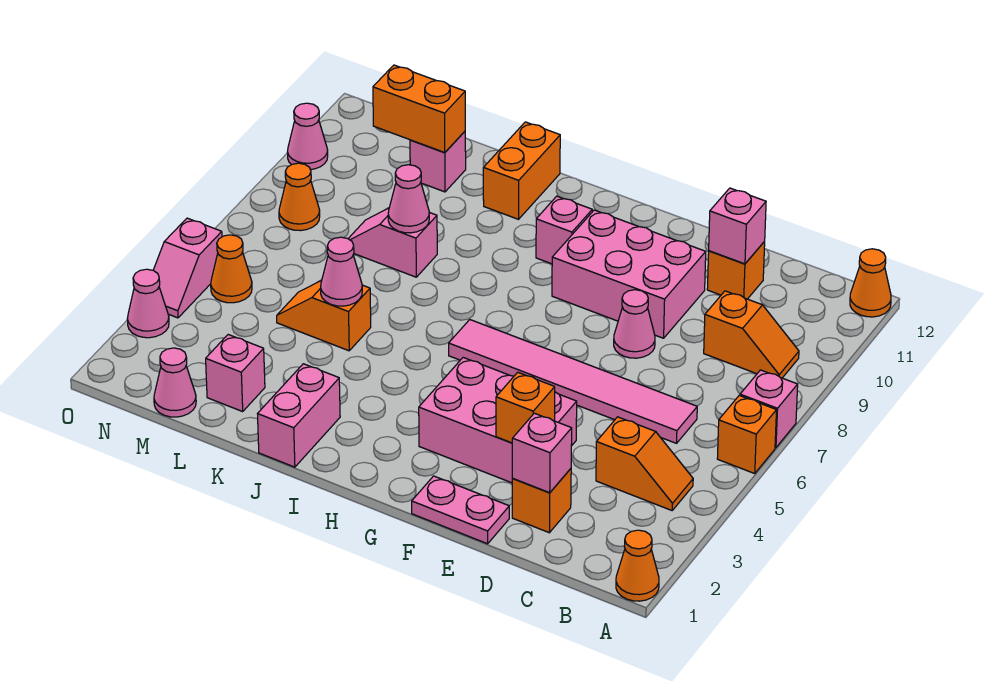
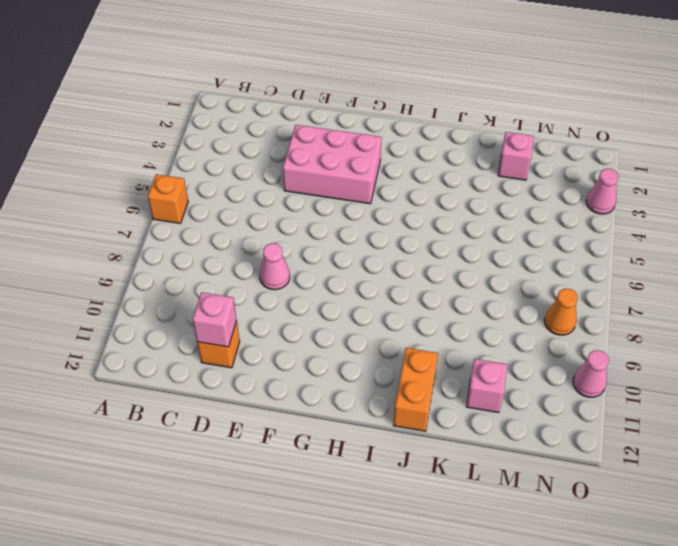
none -> orange cone A1 level 1
none -> pink brick A7 level 1
none -> orange cone A12 level 1
none -> orange slope B4:C4 level 1 top C

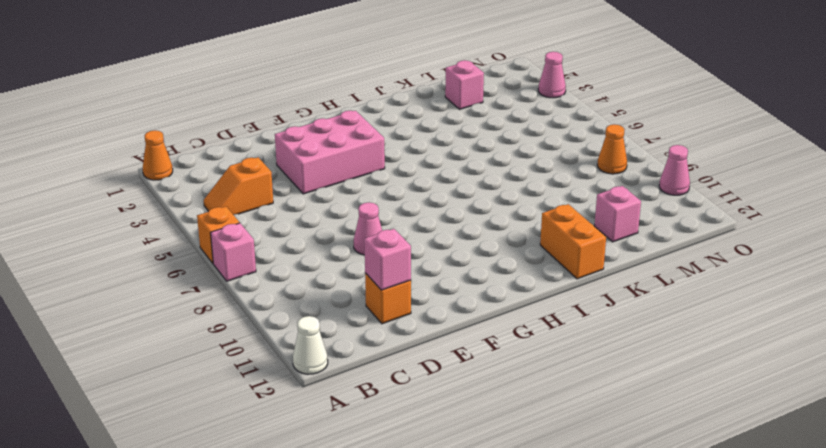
white cone A12 level 1 -> orange cone A12 level 1
none -> orange slope B9:C9 level 1 top C
none -> pink tile C6:H6 level 1
none -> orange brick D2 level 1
none -> pink plate E1:F1 level 1

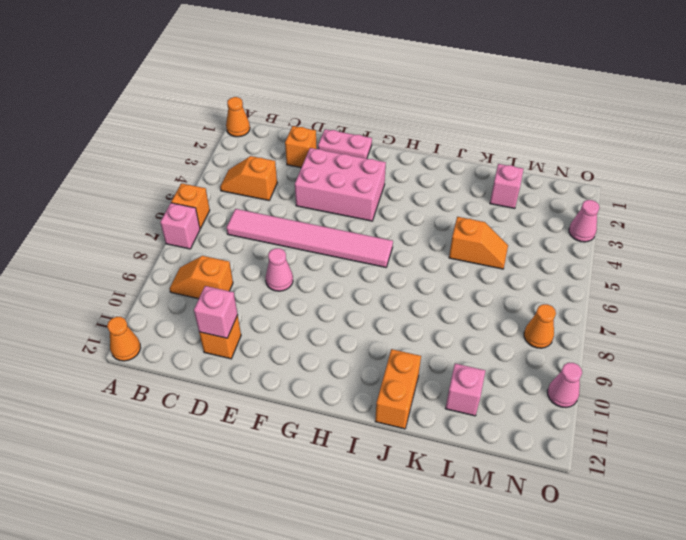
none -> pink brick E9:G10 level 1
none -> pink brick H10 level 1
none -> pink brick J1:J2 level 1
none -> pink slope K8:L8 level 1 top K

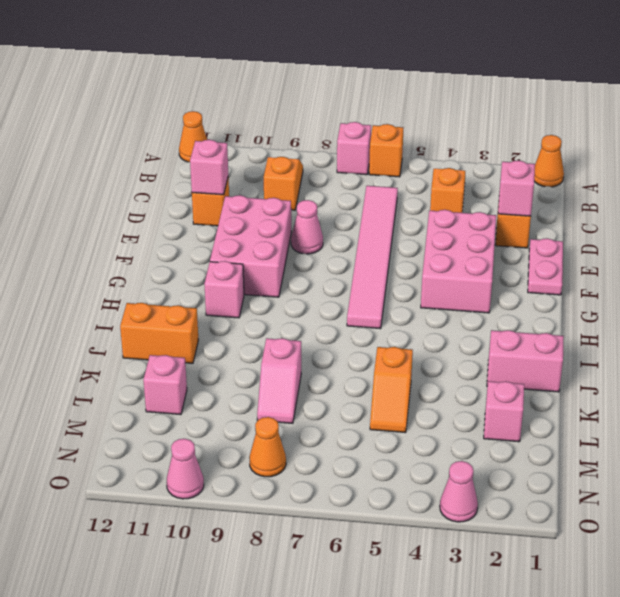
none -> pink cone M1 level 1
none -> orange cone N5 level 1
none -> pink slope O4:O5 level 1 top 5
none -> orange brick E3 level 2

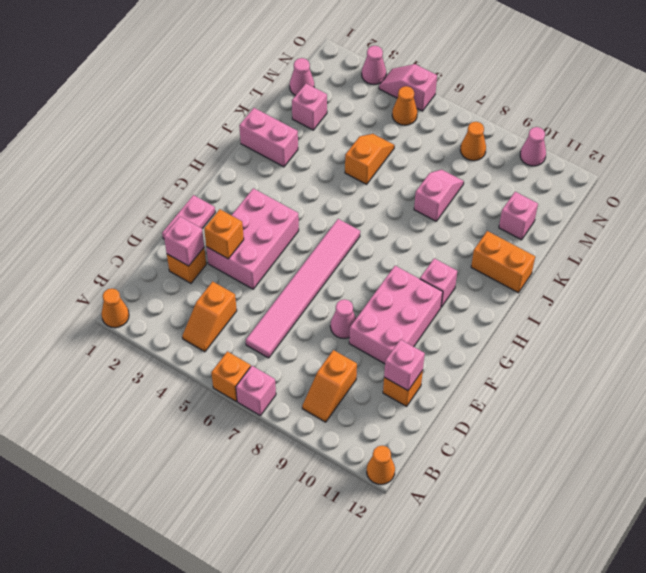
none -> pink cone K5 level 2
none -> pink cone K8 level 2
none -> orange brick L11:M11 level 2

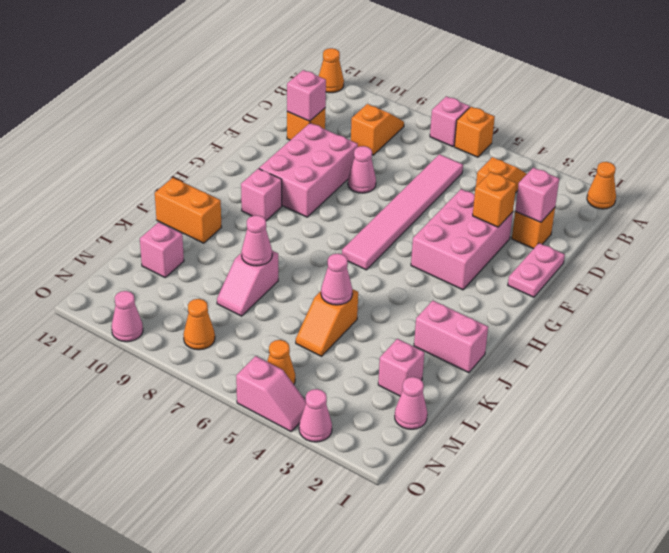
none -> orange brick L11:M11 level 2

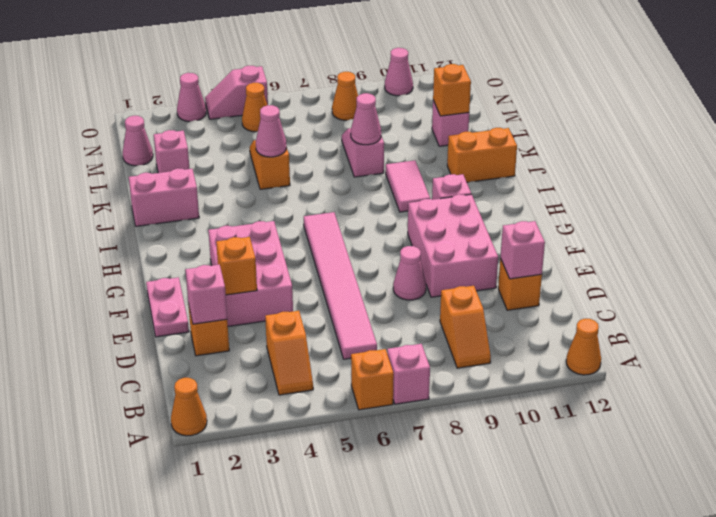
pink tile I9:J9 level 1 -> none
orange brick L11 level 2 -> orange brick L11:M11 level 2

